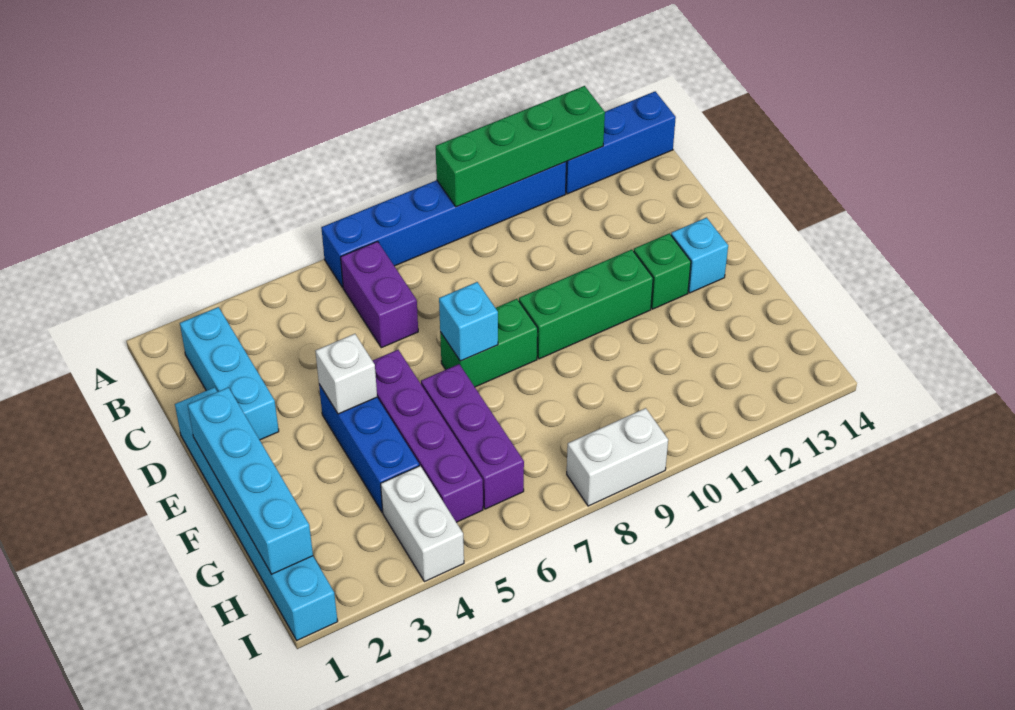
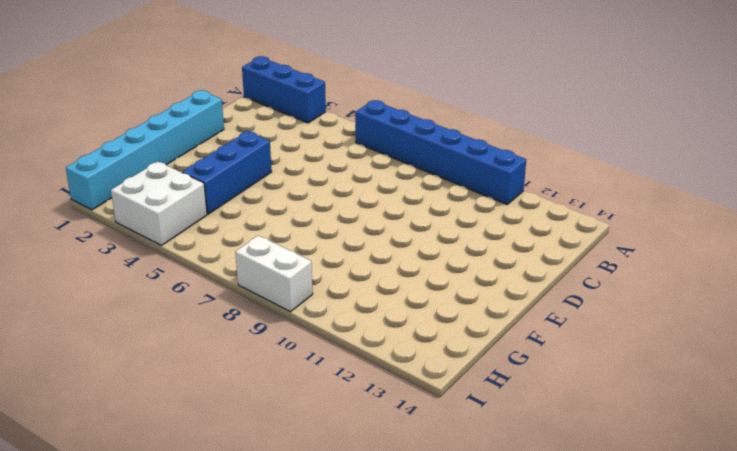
blue brick A1:A3 level 1 -> blue brick A12:A14 level 1
white brick H3:I4 level 1 -> white brick H4:I4 level 1
none -> cyan brick B2:D2 level 1
none -> purple brick B6:C6 level 1
none -> purple brick E5:H5 level 1

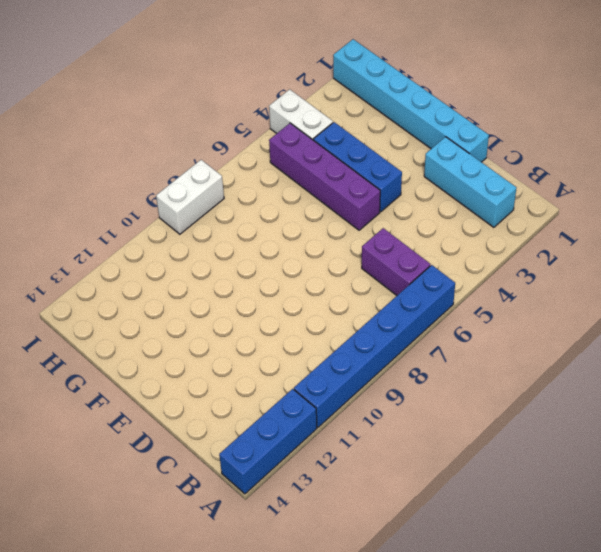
none -> green brick E7:E8 level 1
none -> green brick E9:E11 level 1
none -> green brick E12 level 1

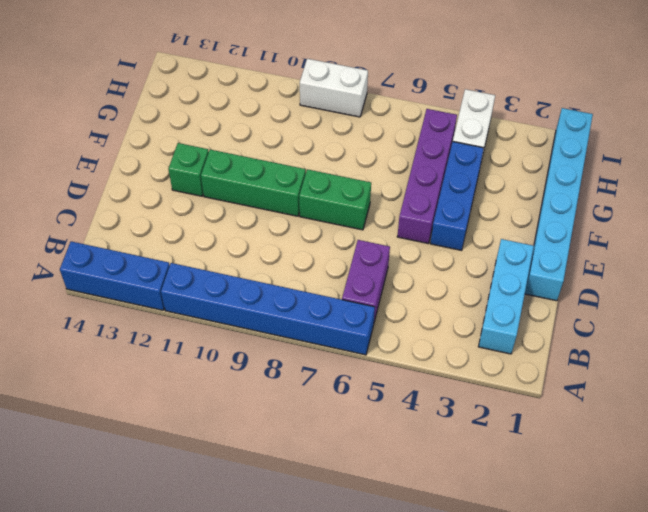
none -> cyan brick E13 level 1
none -> purple brick F6:H6 level 1
none -> green brick A9:A12 level 2

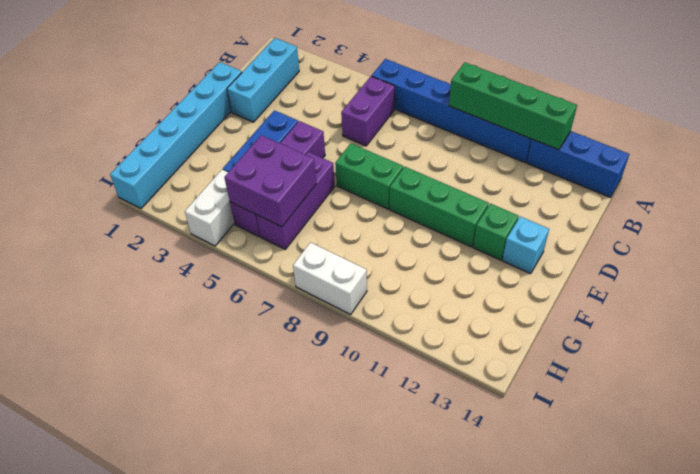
purple brick G5:H6 level 2 -> none
none -> cyan brick E1:H1 level 2
none -> white brick E4 level 2
none -> cyan brick E7 level 2

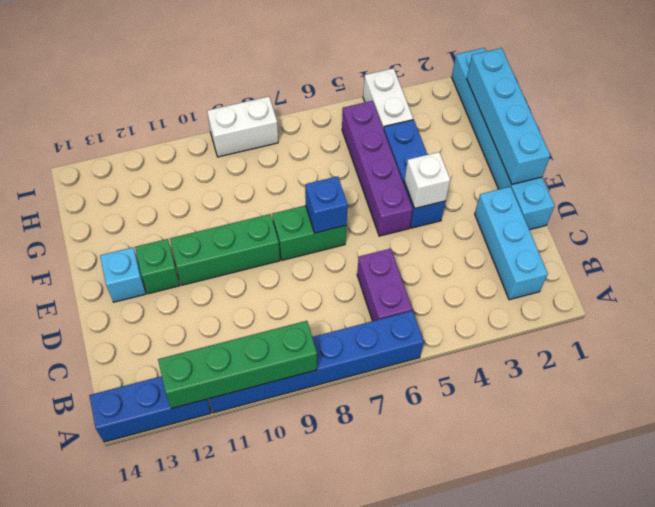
blue brick E7 level 2 -> cyan brick E7 level 2
none -> purple brick F6:H6 level 1

